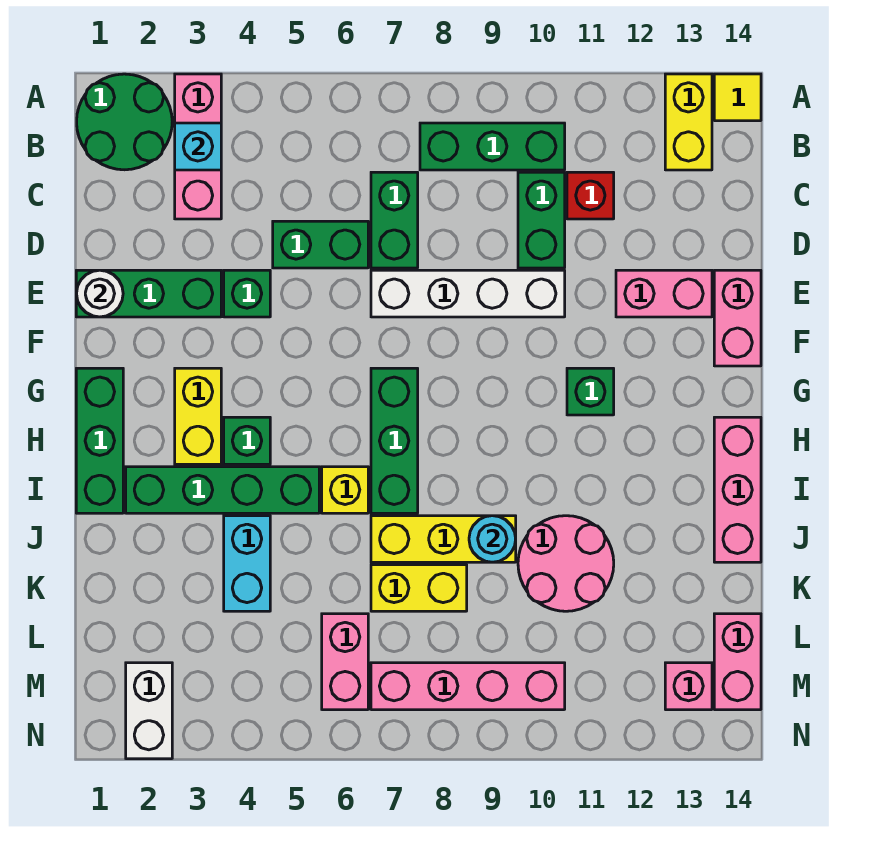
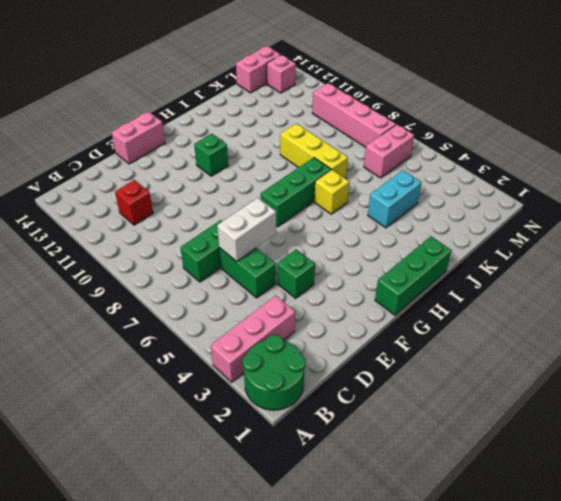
white brick D6:E6 level 2 -> white brick M2:N2 level 1
none -> yellow brick A13:B13 level 1
none -> yellow tile A14 level 1
none -> green brick B8:B10 level 1
none -> green brick C10:D10 level 1

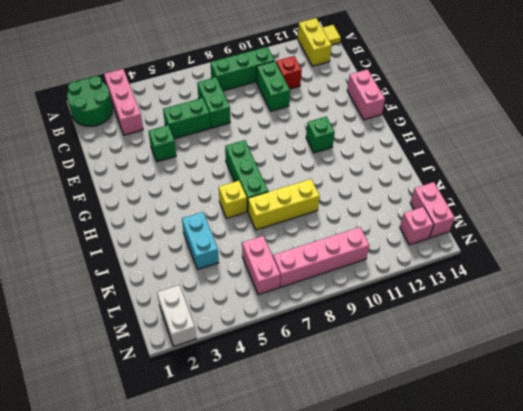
none -> green brick E1:E3 level 1
none -> white brick E7:E10 level 1
none -> pink brick E12:E13 level 1
none -> green brick G1:I1 level 1

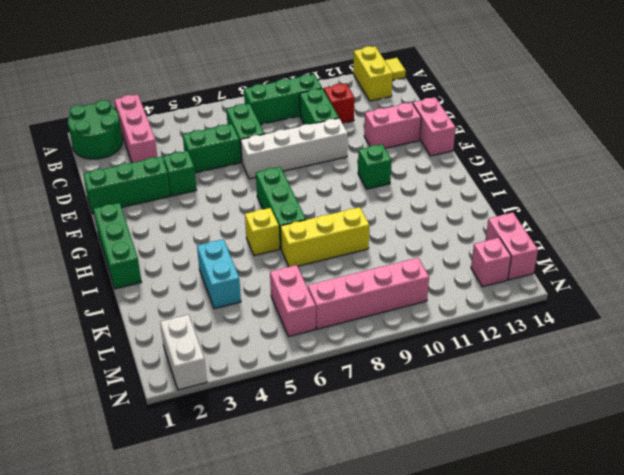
none -> yellow brick G3:H3 level 1
none -> green brick H4 level 1
none -> pink brick H14:J14 level 1
none -> green brick I2:I5 level 1

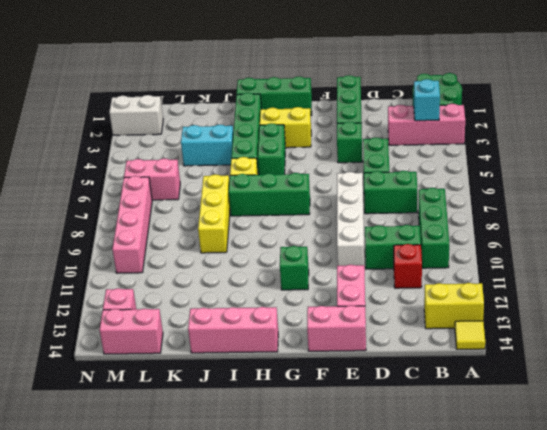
green brick H4:H5 level 1 -> green brick H4 level 1
none -> pink round brick J10:K11 level 1
none -> yellow brick K7:K8 level 1
none -> white round brick E1 level 2
none -> cyan round brick J9 level 2

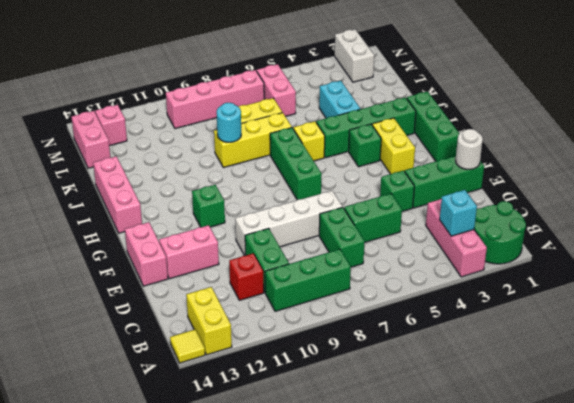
none -> pink round brick J10:K11 level 1

